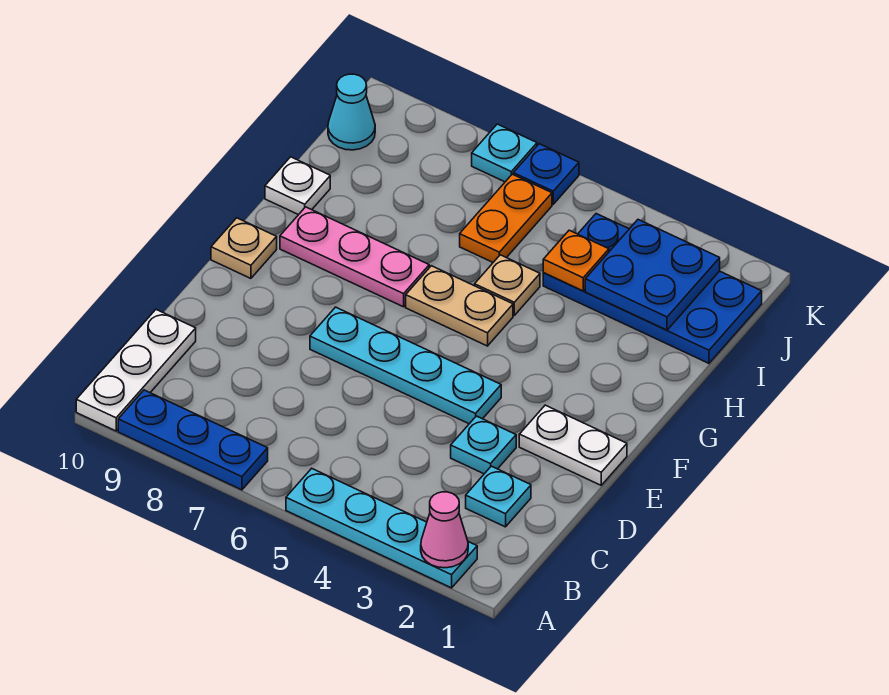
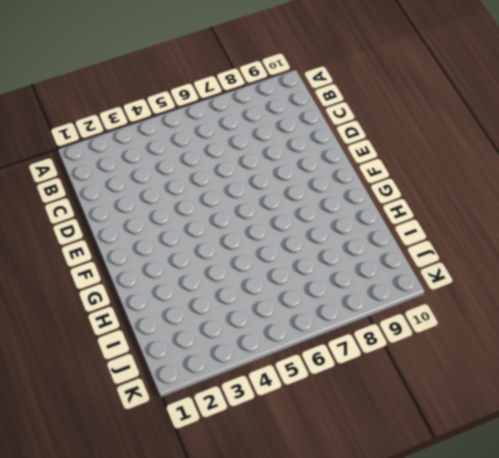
none -> cyan plate A2:A5 level 1
none -> blue plate A7:A9 level 1
none -> white plate A10:C10 level 1

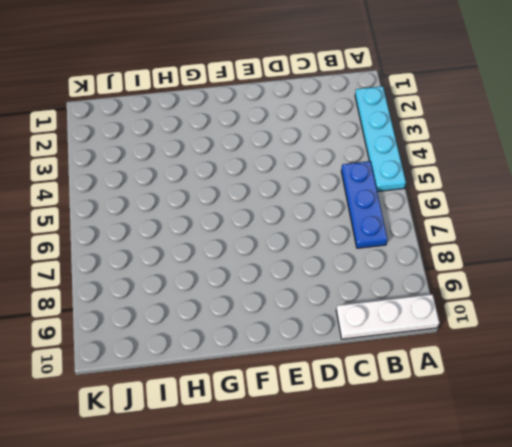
blue plate B5:B7 level 1 -> blue plate A7:A9 level 1
none -> cyan plate C2 level 1
none -> cyan plate D3 level 1
none -> white plate E1:E2 level 1

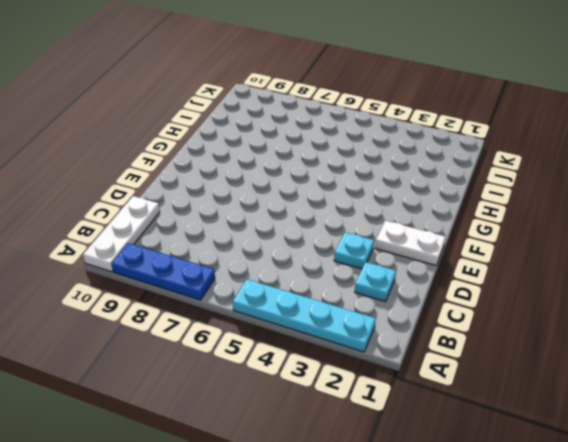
none -> cyan plate E4:E7 level 1
none -> tan plate F10 level 1
none -> tan plate G5:G6 level 1

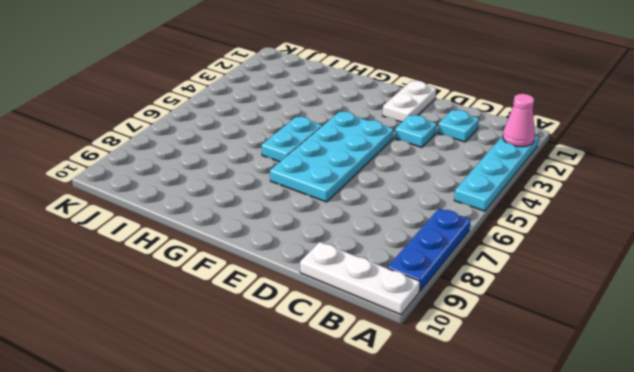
cyan plate E4:F7 level 1 -> cyan plate E4:E7 level 1
cyan plate G5:G6 level 1 -> tan plate G5:G6 level 1
none -> tan plate F10 level 1
none -> pink plate G7:G9 level 1
none -> tan plate H5 level 1

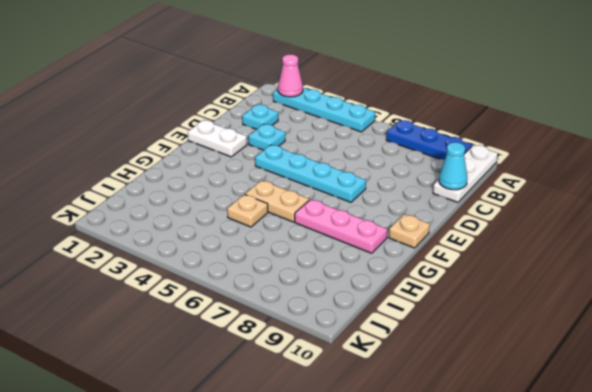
cyan cone C10 level 2 -> cyan cone J10 level 1
none -> white plate H10 level 1
none -> blue plate I1:J4 level 1
none -> orange plate I6:J6 level 1

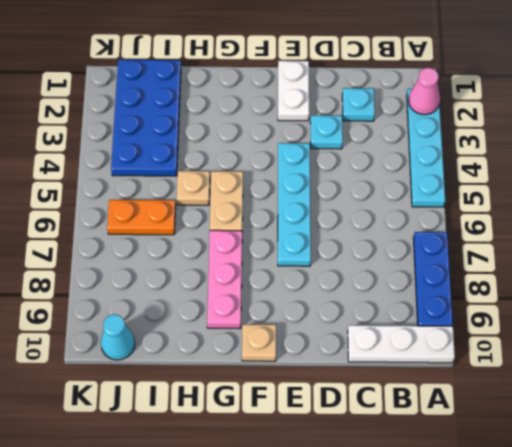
none -> white plate H10 level 1
none -> blue plate K6 level 1
none -> cyan plate K7 level 1

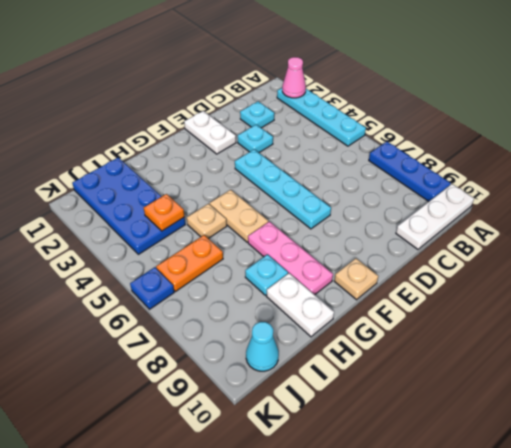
cyan plate H8 level 1 -> cyan plate K7 level 1
white plate H9:H10 level 1 -> white plate H10 level 1
none -> blue plate I2:J3 level 2

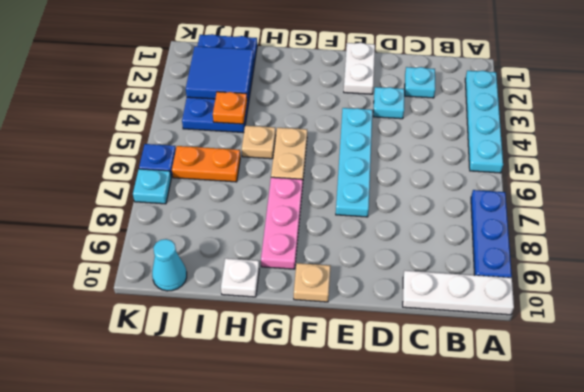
blue tile I2:J3 level 2 -> blue plate I2:J3 level 2
none -> pink cone A2 level 2

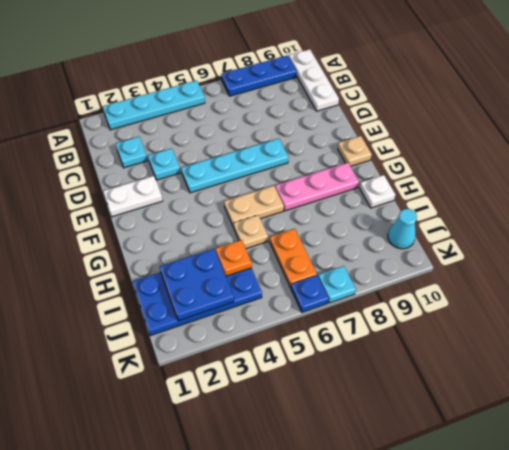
none -> pink cone A2 level 2

